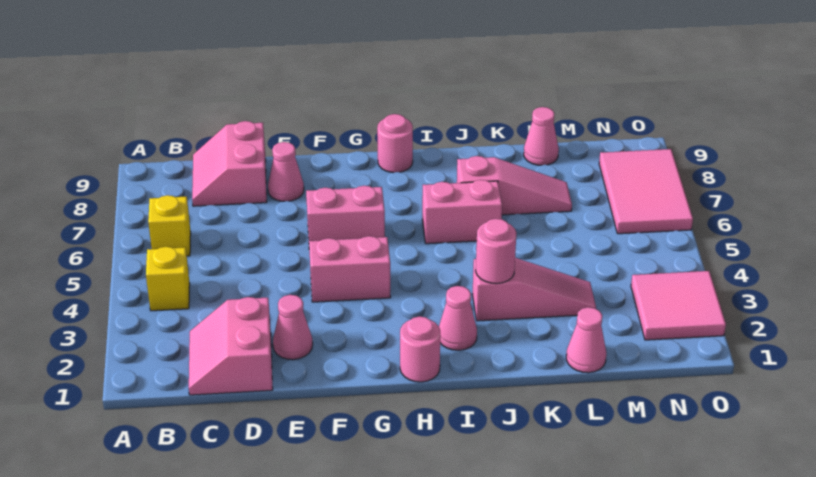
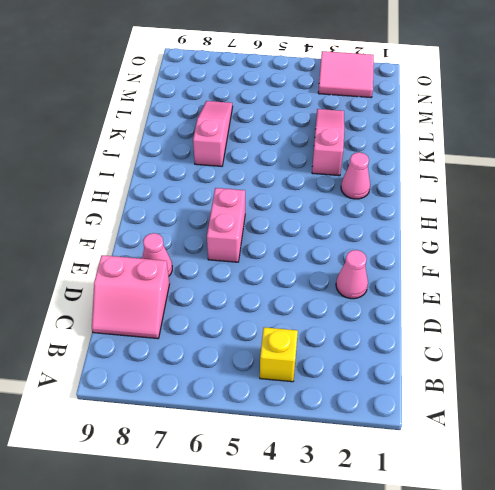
none -> yellow brick B6 level 1
none -> pink slope C1:D2 level 1 top D
none -> pink brick F4:G4 level 1

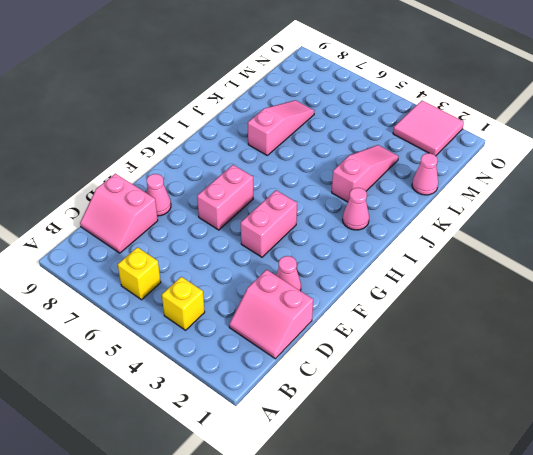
none -> pink round brick H1 level 1
none -> pink round brick H9 level 1
none -> pink brick I6:J6 level 1

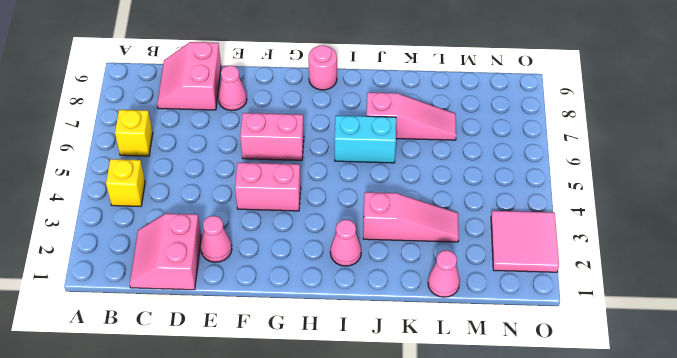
cyan brick I6:J6 level 1 -> pink brick I6:J6 level 1
none -> pink round brick H1 level 1
none -> pink cone L9 level 1
none -> pink tile N6:O8 level 1

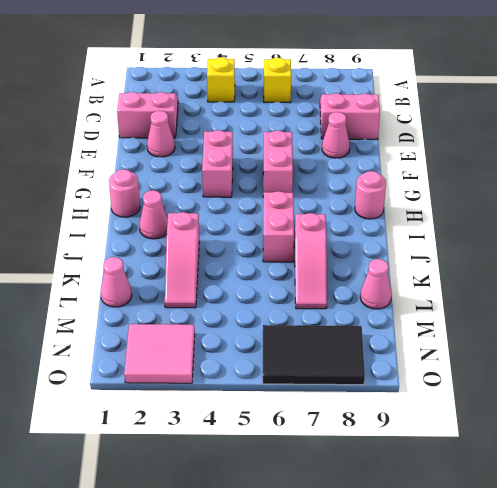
black tile N6:O8 level 1 -> pink tile N6:O8 level 1
none -> pink round brick J3 level 2

